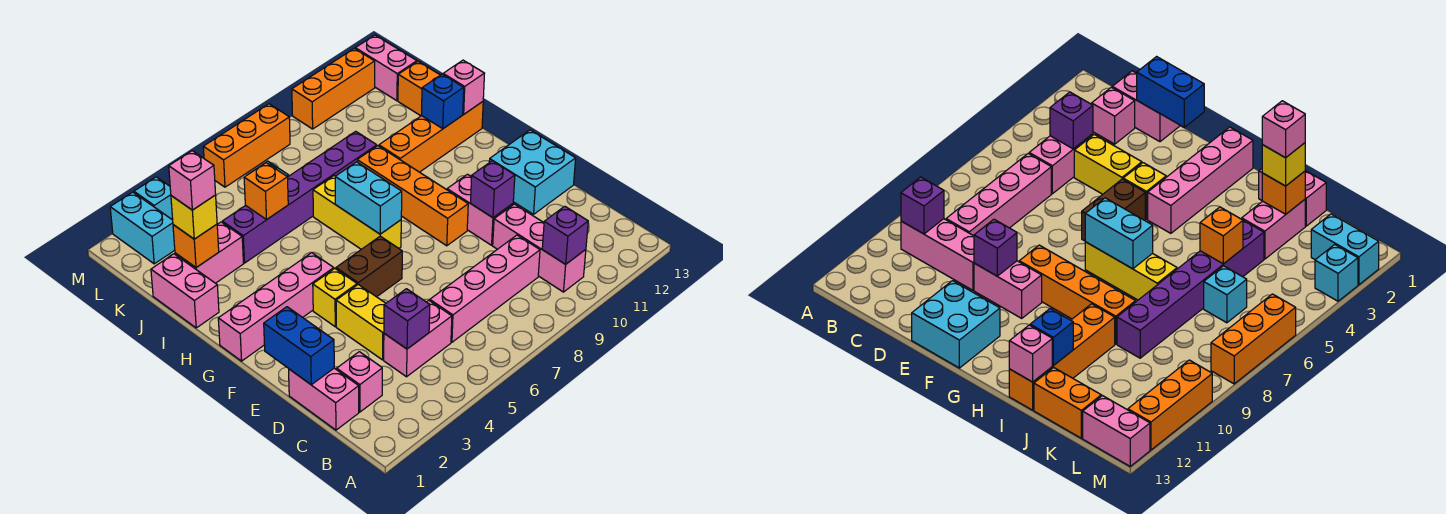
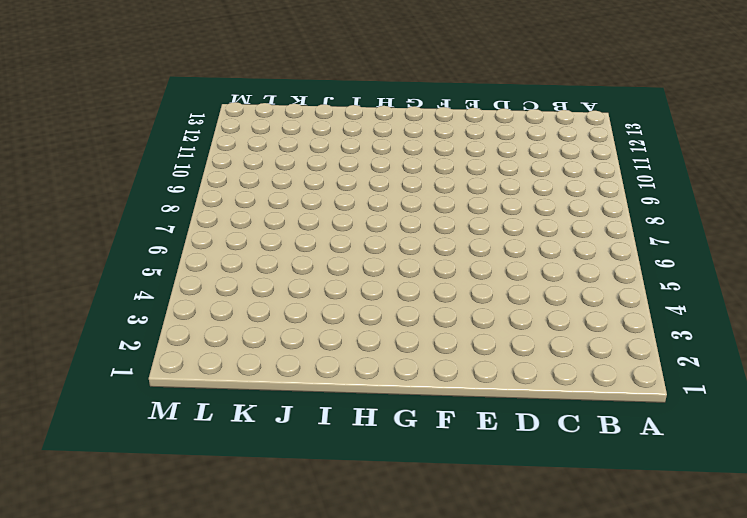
none -> pink brick B10:D10 level 1
none -> pink brick C1:D1 level 1
none -> pink brick C2 level 1
none -> pink brick C4:C5 level 1

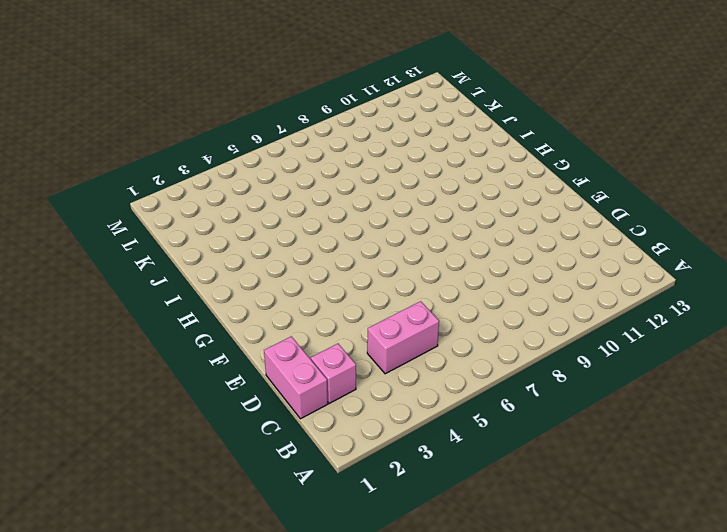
none -> pink brick B10:D10 level 1
none -> pink brick C6:C9 level 1
none -> yellow brick D4:E4 level 1
none -> pink brick E10:F10 level 1

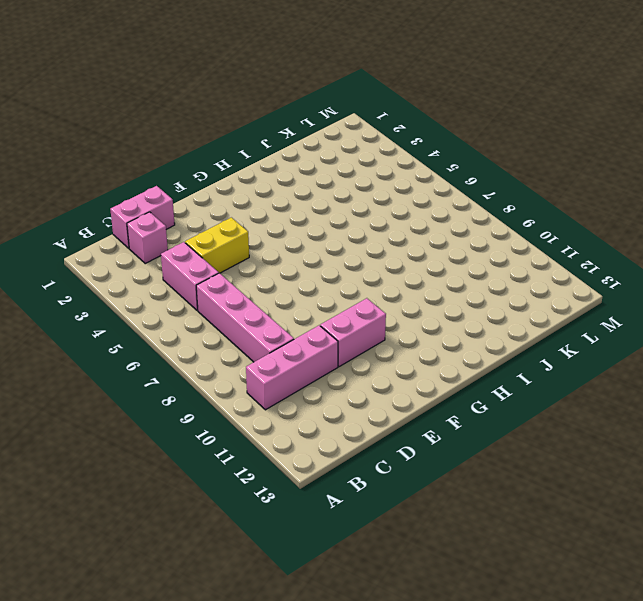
none -> cyan brick E12:F13 level 1
none -> yellow brick F4 level 1
none -> brown brick F5:F6 level 1
none -> orange brick F9:I9 level 1

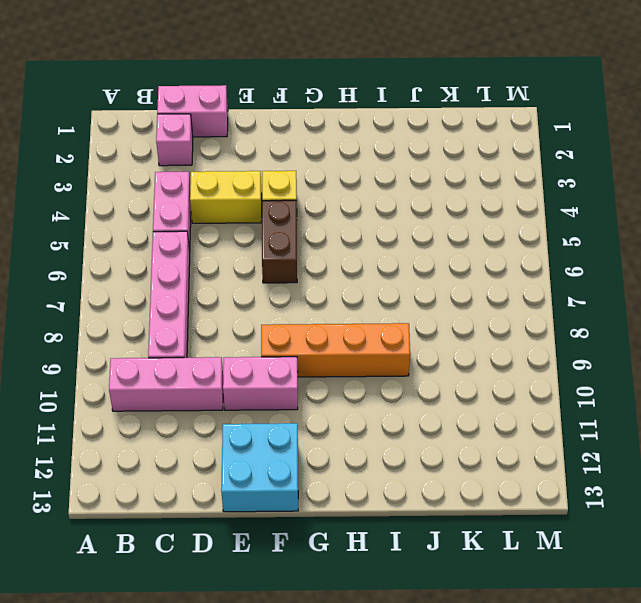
none -> pink brick G1:G4 level 1
none -> yellow brick G7:I7 level 1
none -> pink brick I1:J1 level 1
none -> orange brick I10:I13 level 1

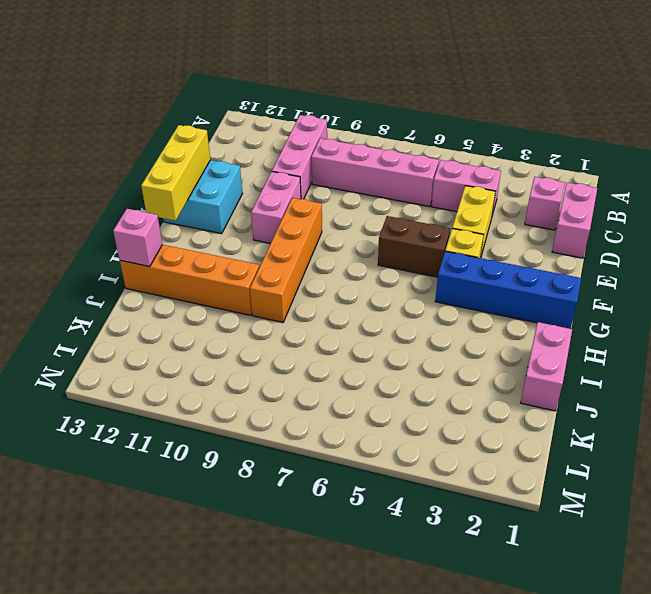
yellow brick E13:G13 level 2 -> yellow brick G7:I7 level 1
blue brick G1:G4 level 1 -> pink brick G1:G4 level 1
none -> pink brick J2:J3 level 1
none -> purple brick J4:J9 level 1
none -> orange brick J13:K13 level 1
none -> cyan brick K6 level 1

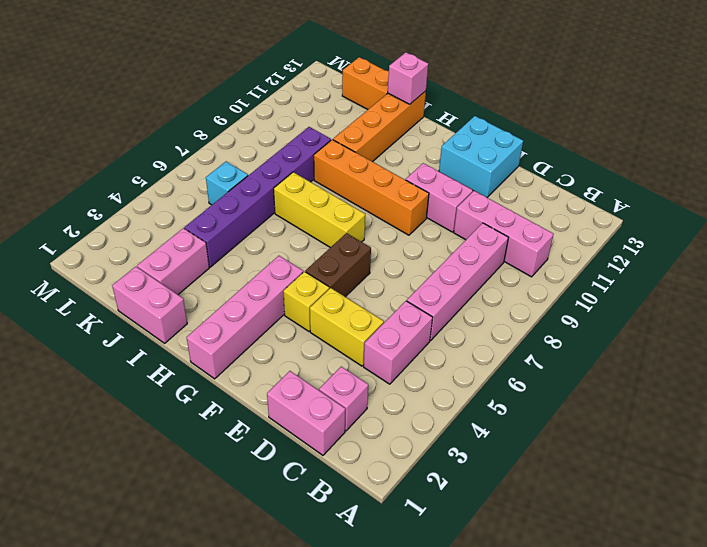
none -> cyan brick L2:M2 level 1
none -> pink brick L13:M13 level 1
none -> cyan brick M3 level 1
none -> orange brick M6:M8 level 1

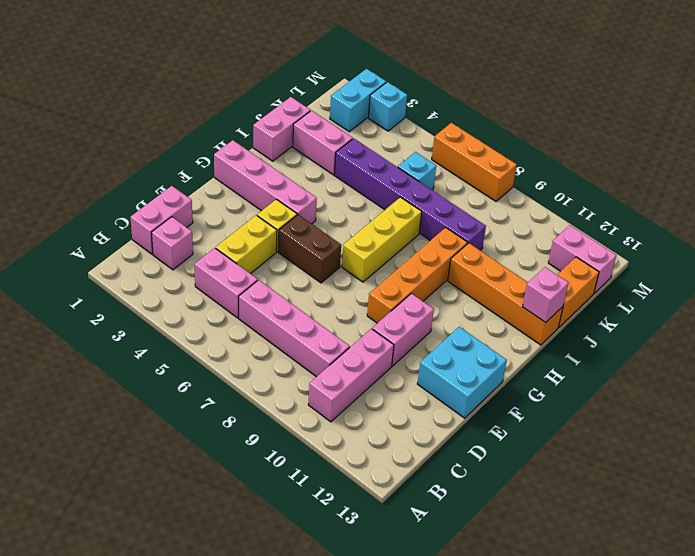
pink brick L12:L13 level 1 -> pink brick L13:M13 level 1
none -> orange brick M10:M12 level 1
none -> purple brick B10 level 2
none -> purple brick C4 level 2
none -> blue brick D1:E1 level 2

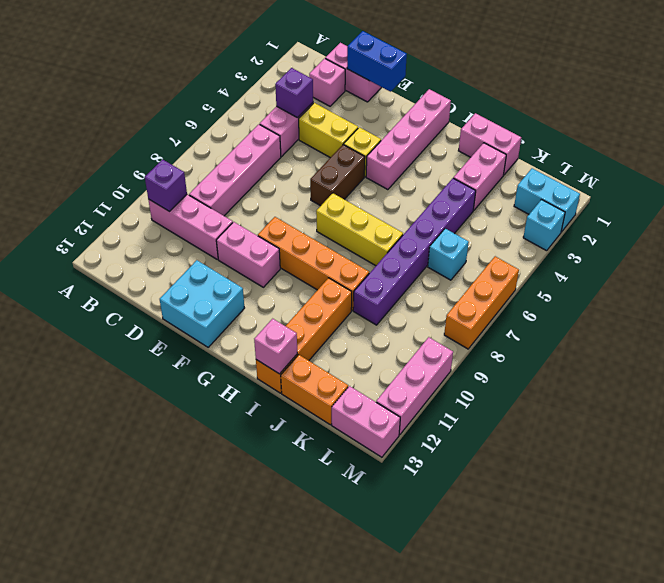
pink brick M10:M12 level 1 -> orange brick M10:M12 level 1
none -> purple brick E10 level 2
none -> cyan brick G7:H7 level 2
none -> blue brick I12 level 2
none -> orange brick J2 level 2

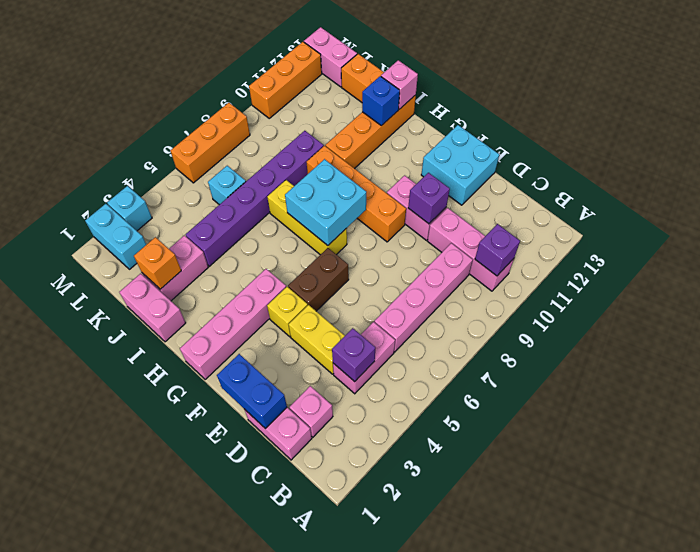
cyan brick G7:H8 level 2 -> cyan brick G7:H7 level 2
none -> orange brick J5 level 2
none -> yellow brick J2 level 3
none -> pink brick J2 level 4

